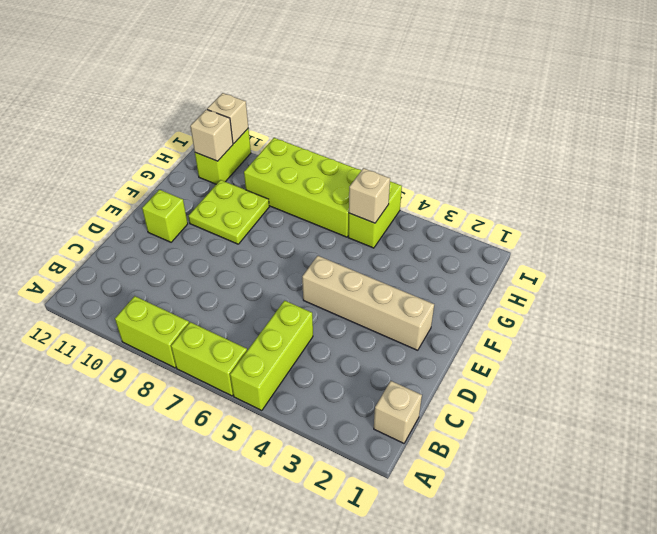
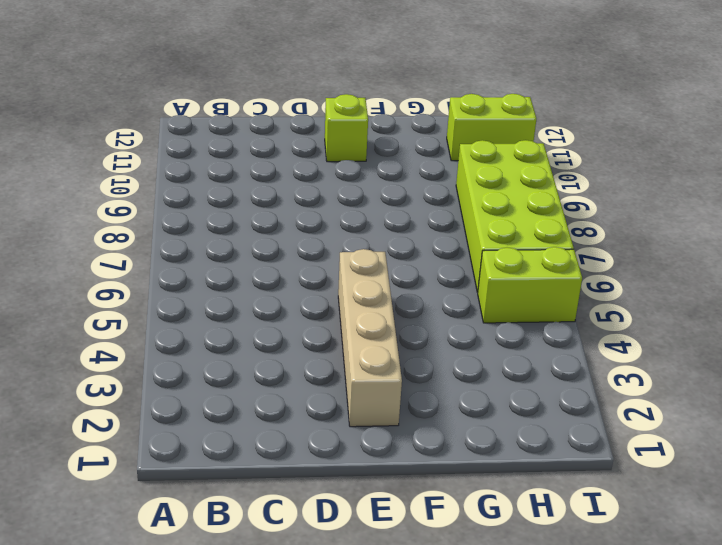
none -> lime brick A5:C5 level 1
none -> lime brick A6:A7 level 1
none -> lime brick A8:A9 level 1

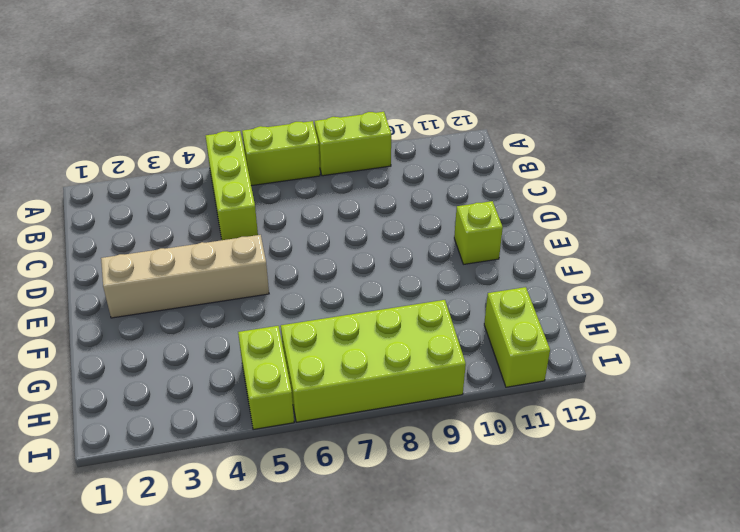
none -> tan brick B1 level 1
none -> lime plate F9:G10 level 1
none -> tan brick H5 level 2

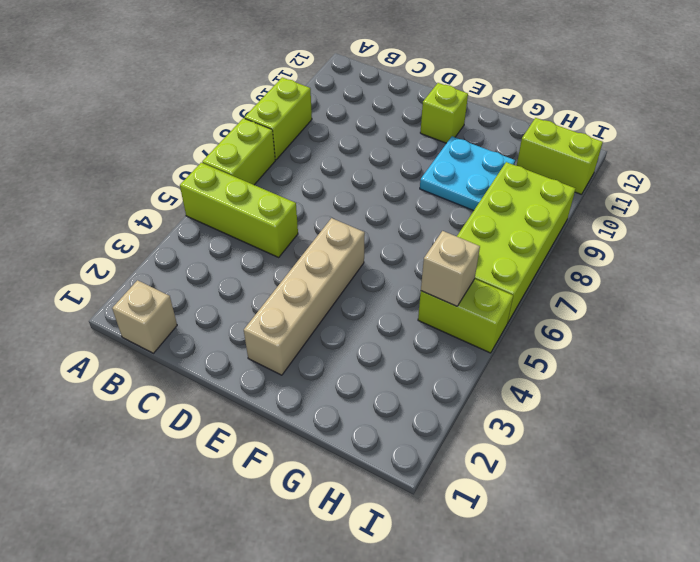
cyan plate F9:G10 level 1 -> lime plate F9:G10 level 1
none -> tan brick H11 level 2
none -> tan brick I11 level 2

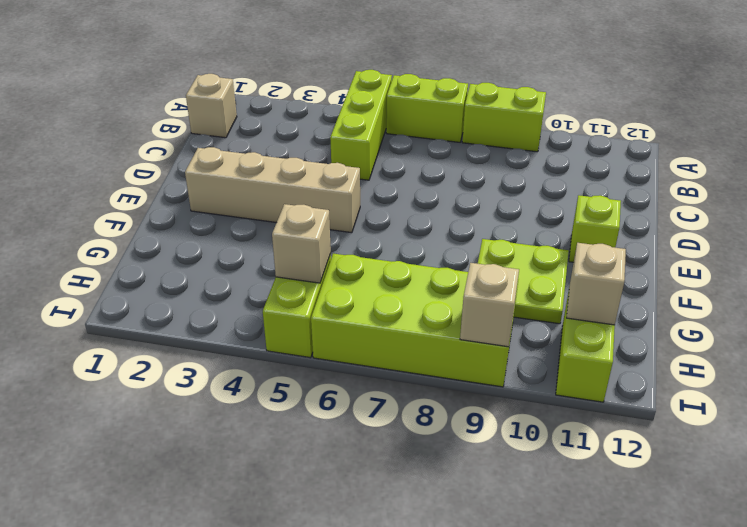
tan brick I9 level 2 -> tan brick I11 level 2

